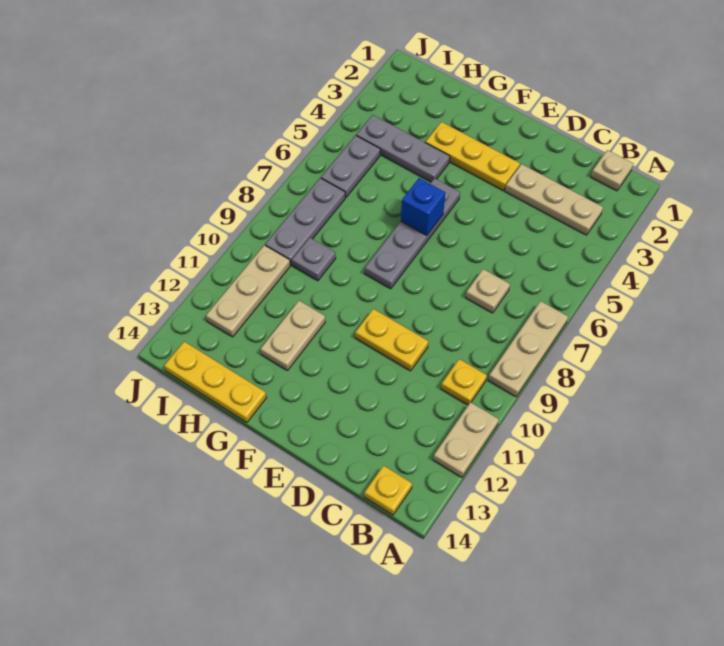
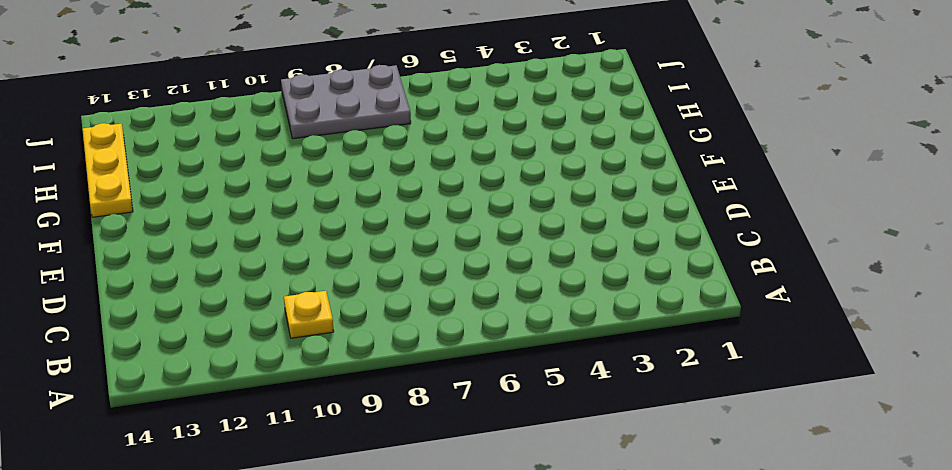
grey plate I7:J9 level 1 -> grey plate I7:I9 level 1
none -> tan plate A7:A9 level 1
none -> tan plate A11:A12 level 1
none -> tan plate B1 level 1

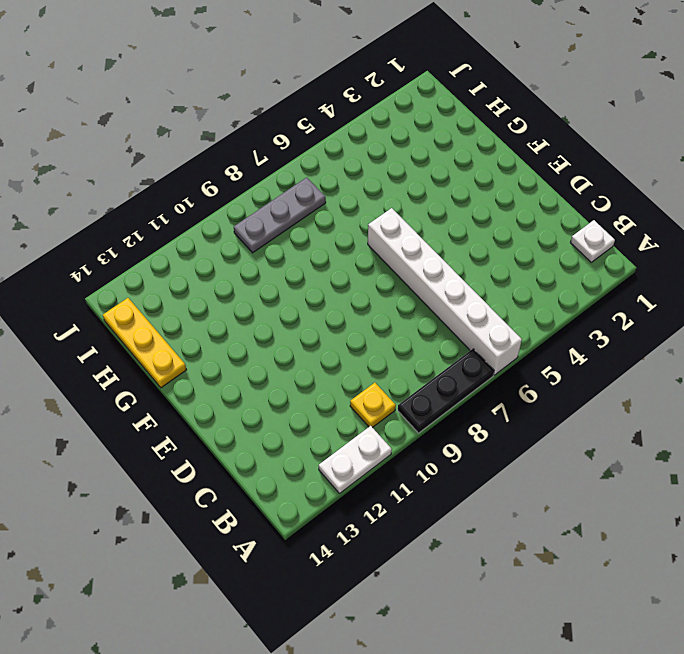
white brick A6:F6 level 1 -> grey plate F5:F8 level 1
black plate A7:A9 level 1 -> tan plate A7:A9 level 1
white plate A11:A12 level 1 -> tan plate A11:A12 level 1
white plate B1 level 1 -> tan plate B1 level 1
none -> tan plate B3:D3 level 1
none -> yellow plate B14 level 1
none -> tan plate C7 level 1

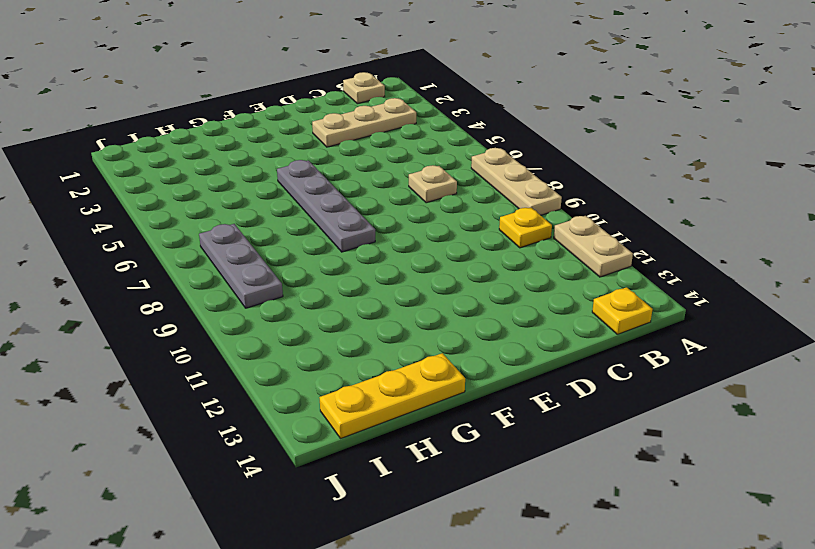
none -> yellow plate D10:E10 level 1
none -> yellow plate E3:G3 level 1
none -> grey plate G4:I4 level 1

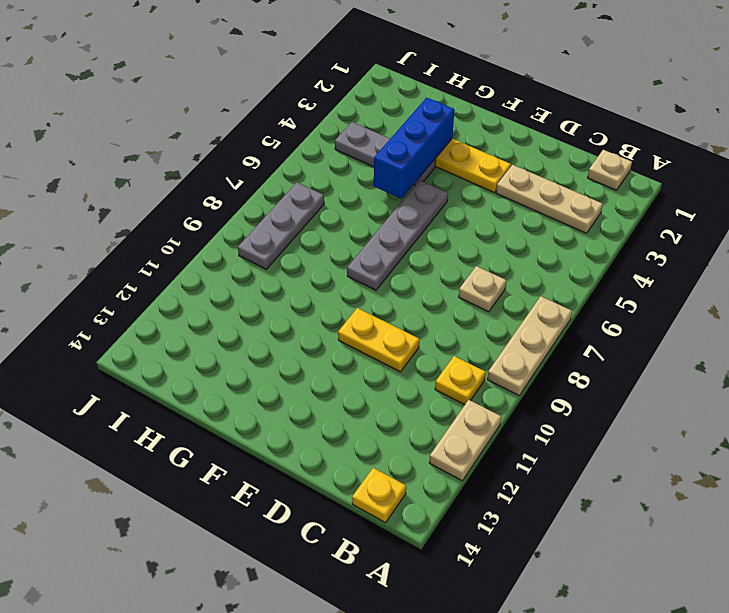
blue brick G3:G5 level 2 -> none
none -> tan plate G11:G12 level 1
none -> yellow plate G14:I14 level 1
none -> grey plate H9 level 1

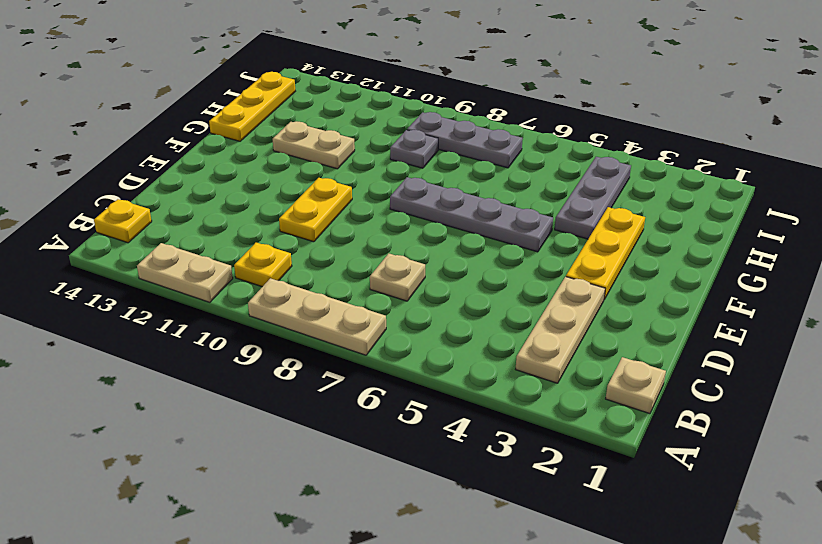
none -> grey plate I5:I6 level 1
none -> tan plate I10:I12 level 1
none -> blue brick F6 level 2

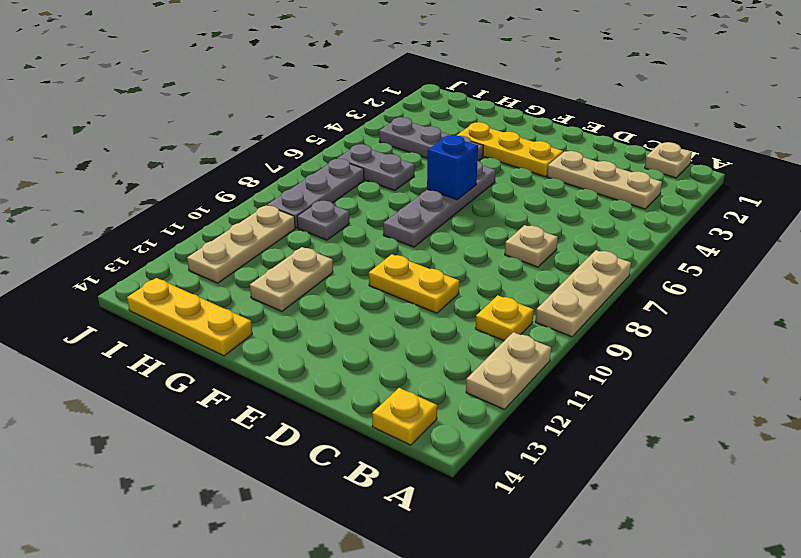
grey plate H6:I6 level 1 -> grey plate I5:I6 level 1

